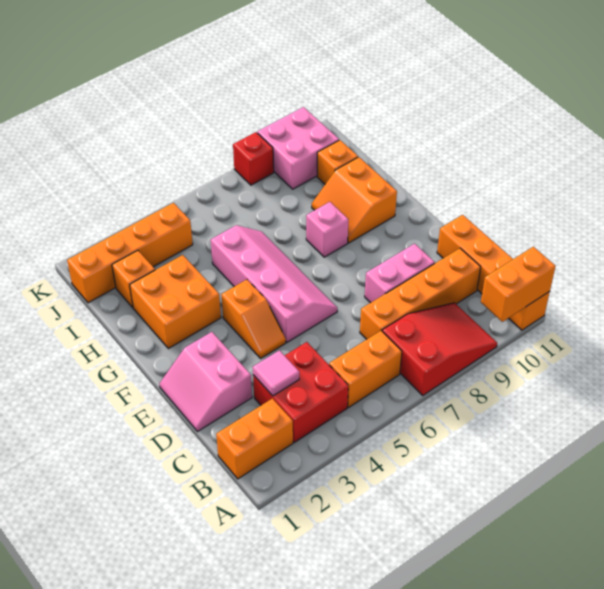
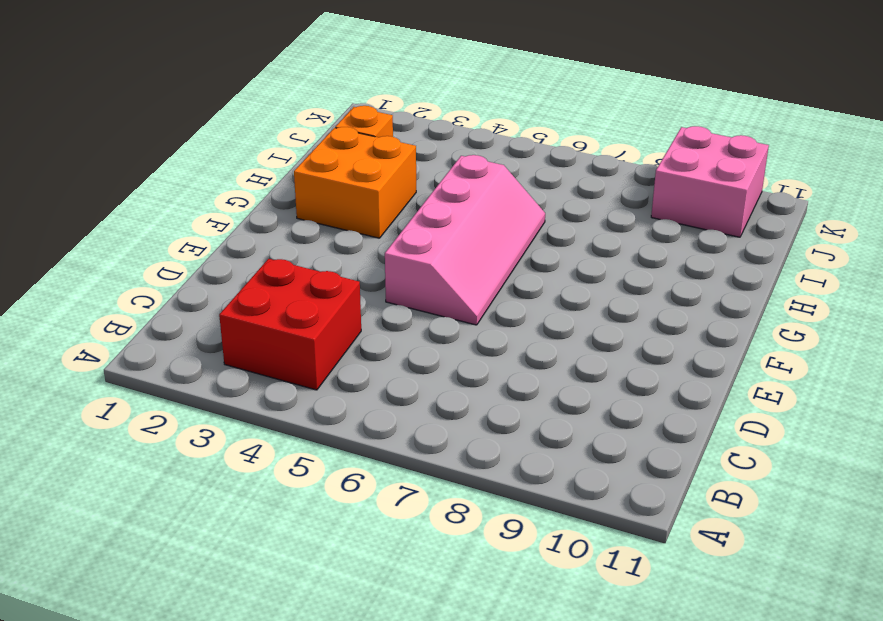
none -> red slope A7:B9 level 1 top 7
none -> orange brick A11:D11 level 1
none -> orange brick B1:B2 level 1

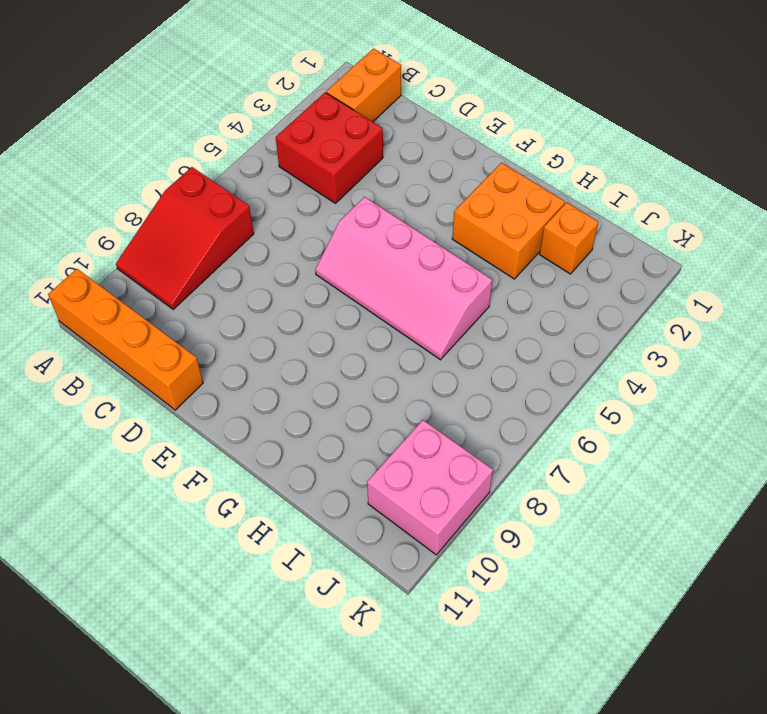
none -> orange brick B5:B6 level 1
none -> orange brick C7:C10 level 1
none -> pink slope D1:E2 level 1 top 2

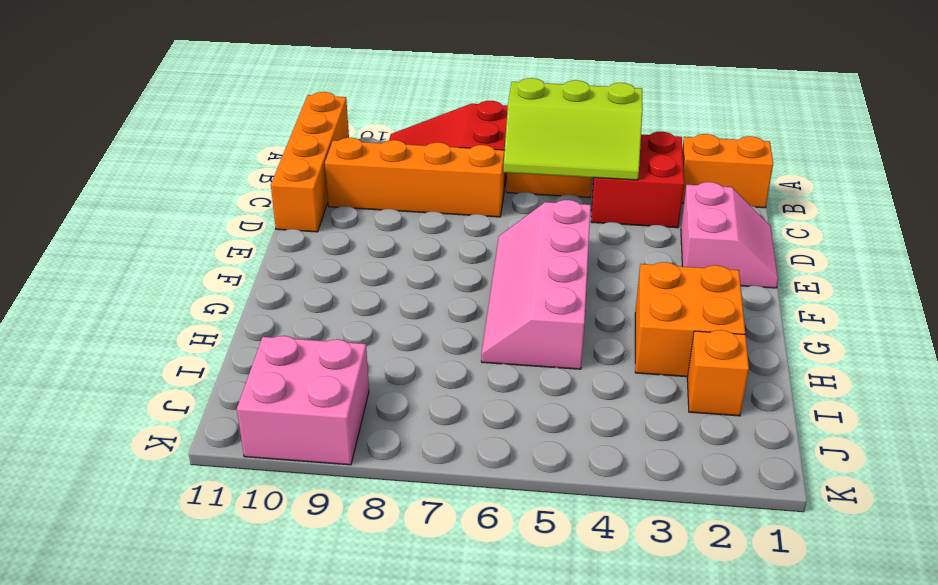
lime slope B4:C6 level 2 top B -> none
none -> pink brick D8:D9 level 1
none -> orange slope E4:F4 level 1 top F
none -> pink brick G8 level 1

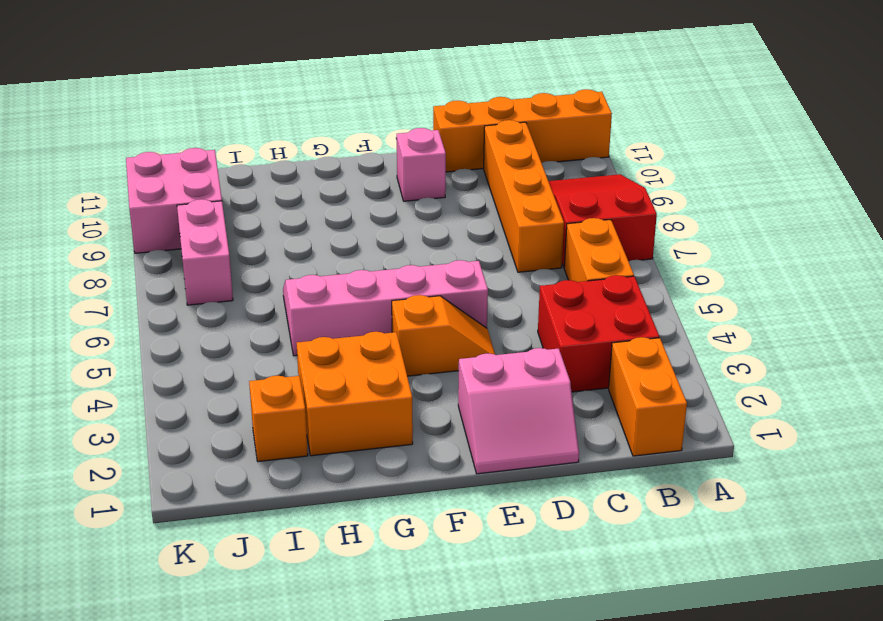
pink brick E10 level 1 -> pink brick G8 level 1
pink brick J7:J8 level 1 -> pink brick D8:D9 level 1
none -> orange slope G9:H10 level 1 top 10
none -> orange brick I10 level 1
none -> orange brick J1:J4 level 1

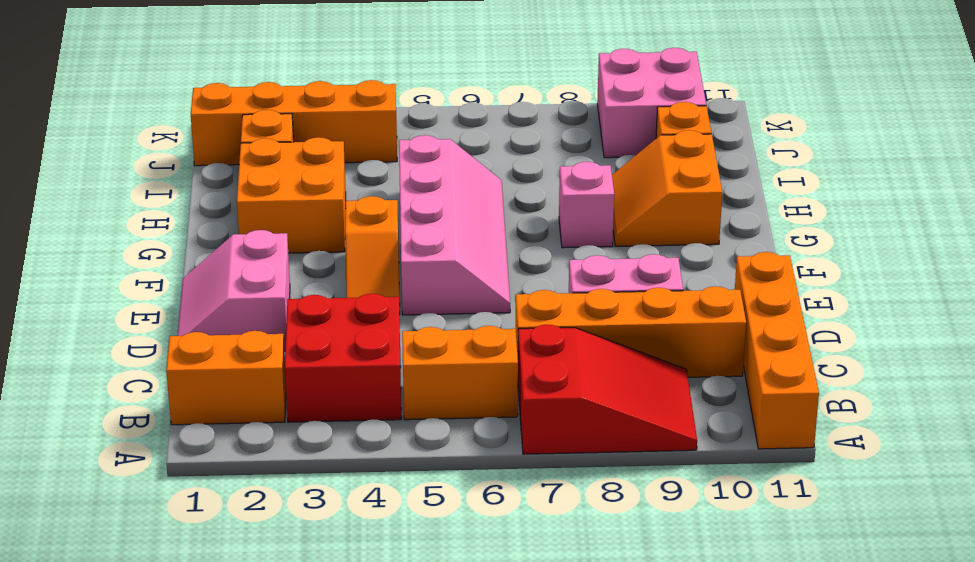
none -> red brick K8 level 1
none -> orange brick A10:A11 level 2
none -> pink tile C3 level 2

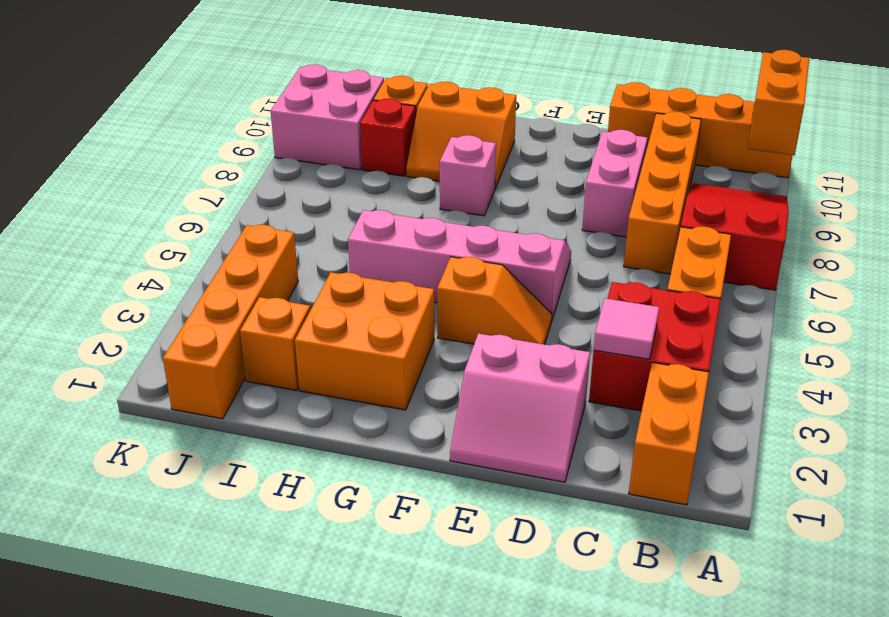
red brick I9 level 1 -> red brick K8 level 1

